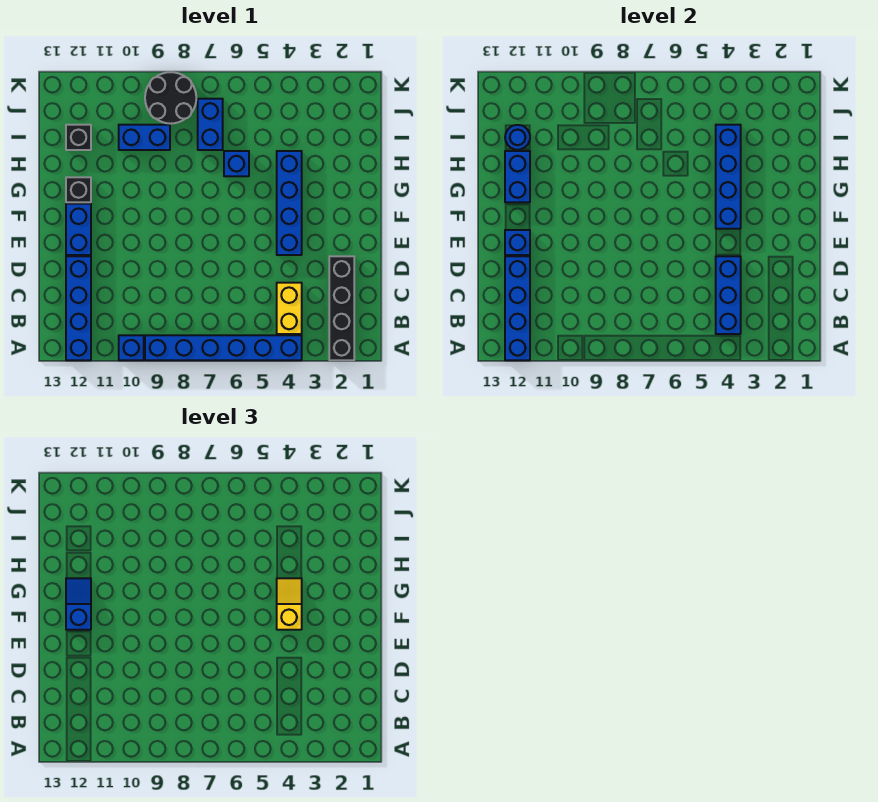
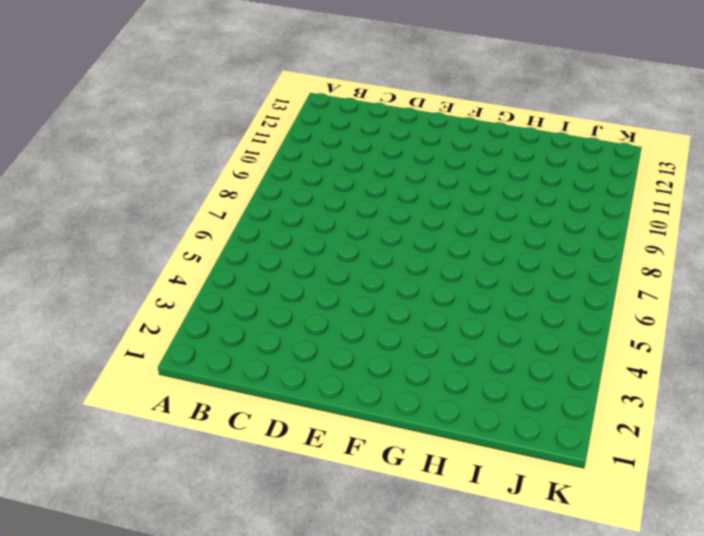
none -> black brick A2:D2 level 1
none -> blue brick A4:A9 level 1
none -> blue brick A10 level 1

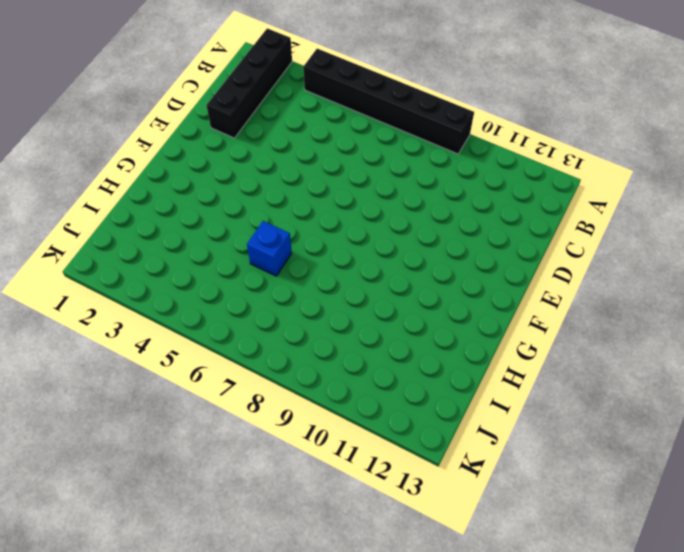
black brick A4:A9 level 1 -> blue brick A4:A9 level 1
none -> blue brick A10 level 1
none -> blue brick A12:D12 level 1
none -> yellow brick B4:C4 level 1

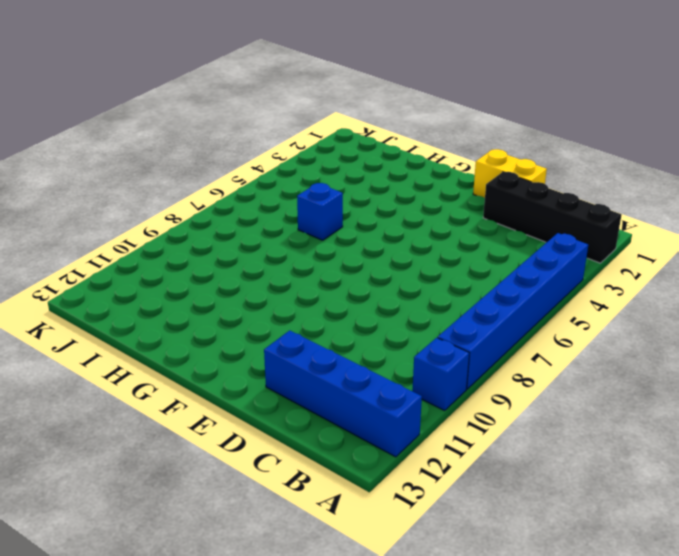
yellow brick D1:E1 level 1 -> yellow brick B4:C4 level 1
none -> blue brick E4:H4 level 1
none -> blue brick E12:F12 level 1
none -> black brick G12 level 1

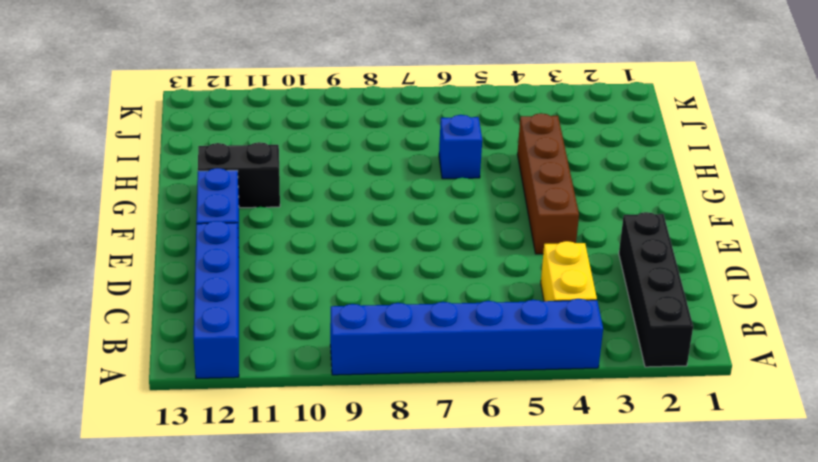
brown brick E4:H4 level 1 -> blue brick E4:H4 level 1
black brick G11:G12 level 1 -> black brick G12 level 1
none -> blue brick A10 level 1
none -> blue brick I7:J7 level 1
none -> blue brick I9:I10 level 1

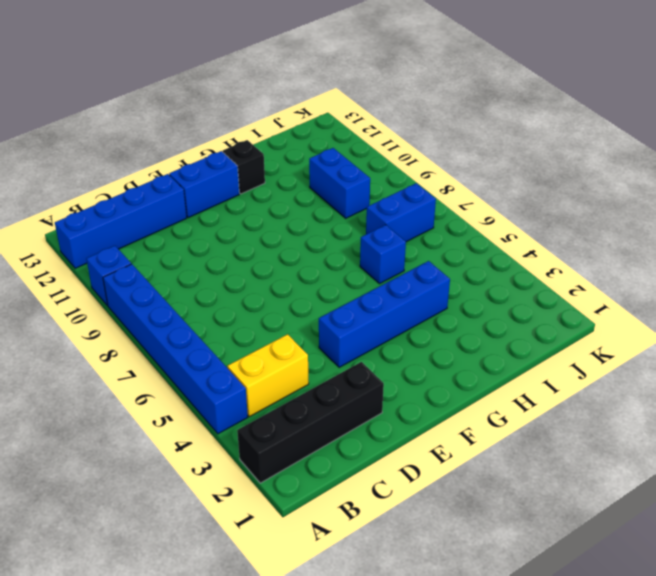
none -> black brick I12 level 1
none -> black round brick J8:K9 level 1
none -> blue brick A12:D12 level 2

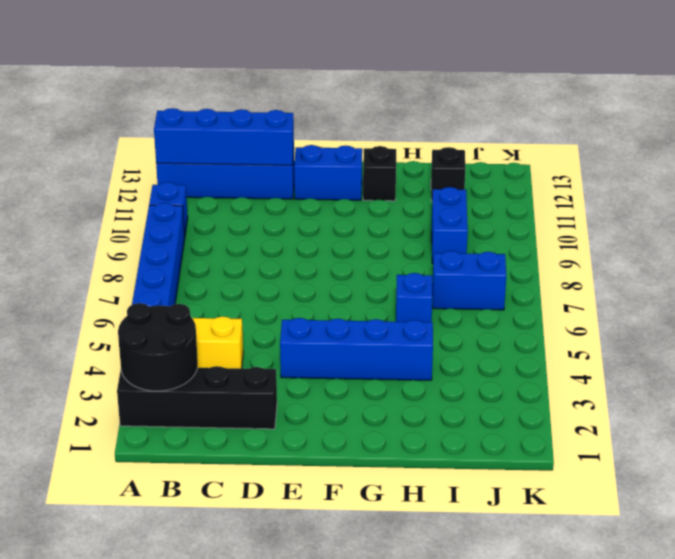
black round brick A2:B3 level 2 -> black round brick J8:K9 level 1
none -> blue brick B4:D4 level 2
none -> blue brick E12 level 2
none -> blue brick F4:I4 level 2

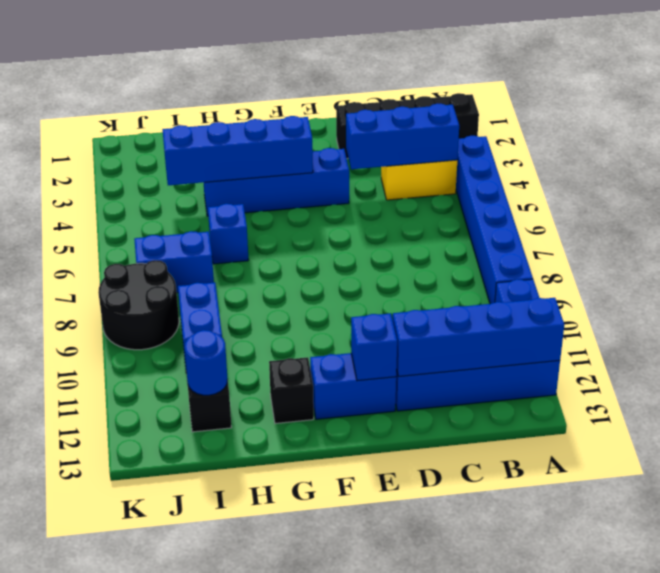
none -> blue brick G12:H12 level 2
none -> yellow slope F4:G4 level 3 top F
none -> blue slope F12:G12 level 3 top F

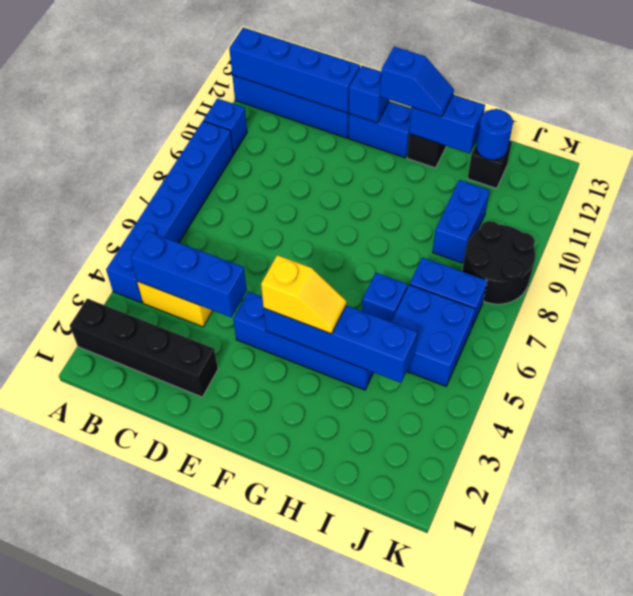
blue brick I5:J6 level 1 -> none

